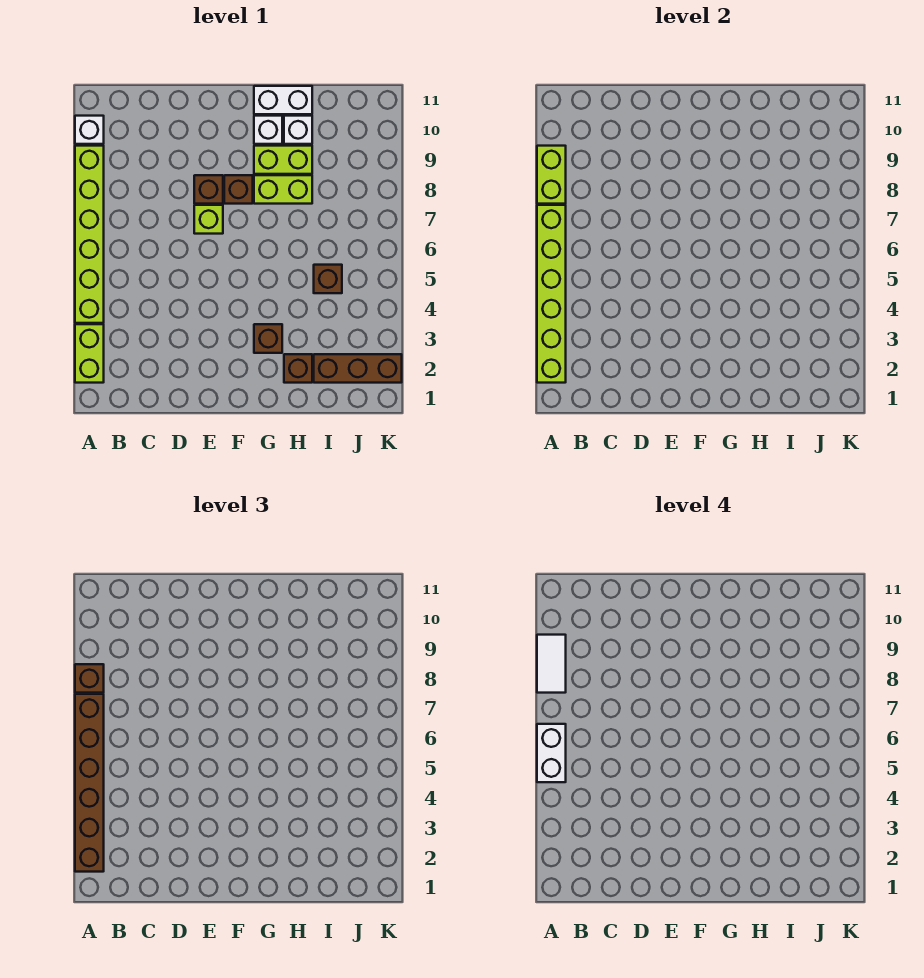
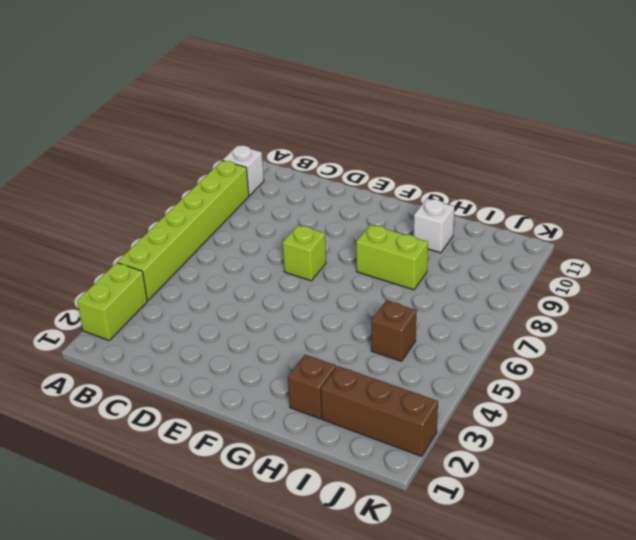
none -> brown brick E8 level 1
none -> brown brick F8 level 1
none -> brown brick G3 level 1

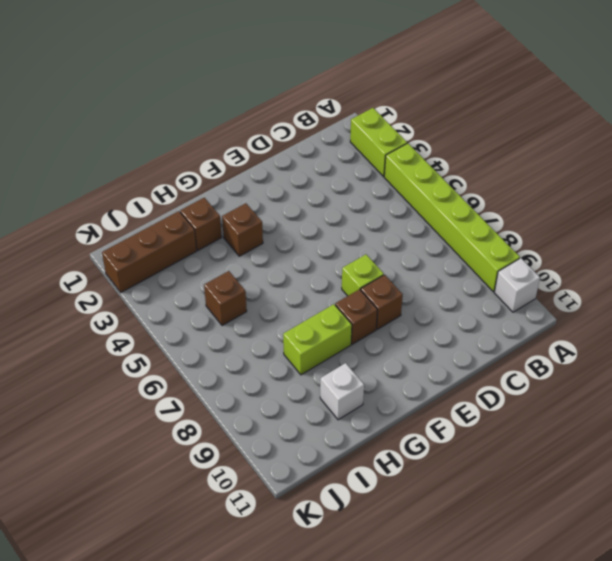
none -> lime brick G9:H9 level 1
none -> white brick G10 level 1
none -> white brick G11:H11 level 1

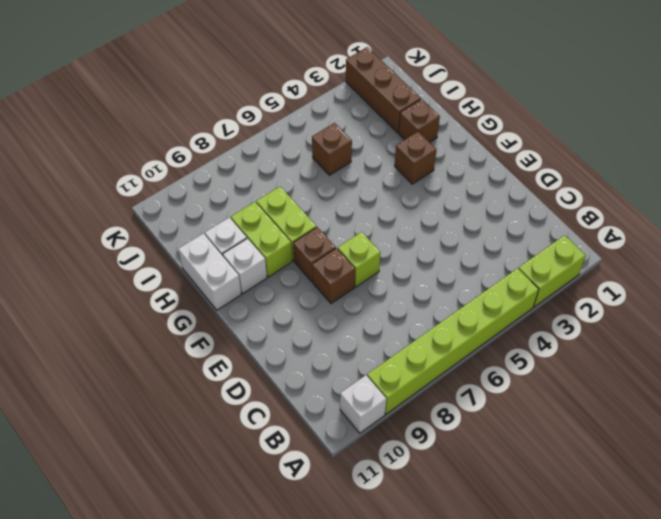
none -> lime brick A2:A7 level 2
none -> lime brick A8:A9 level 2
none -> brown brick A2:A7 level 3

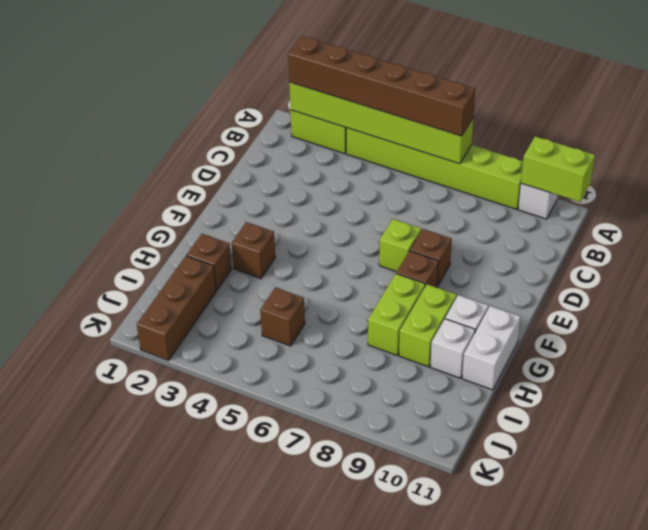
lime brick A10:A11 level 2 -> lime brick A8:A9 level 2
none -> brown brick A8 level 3
none -> white brick A5:A6 level 4
none -> white tile A8:A9 level 4

